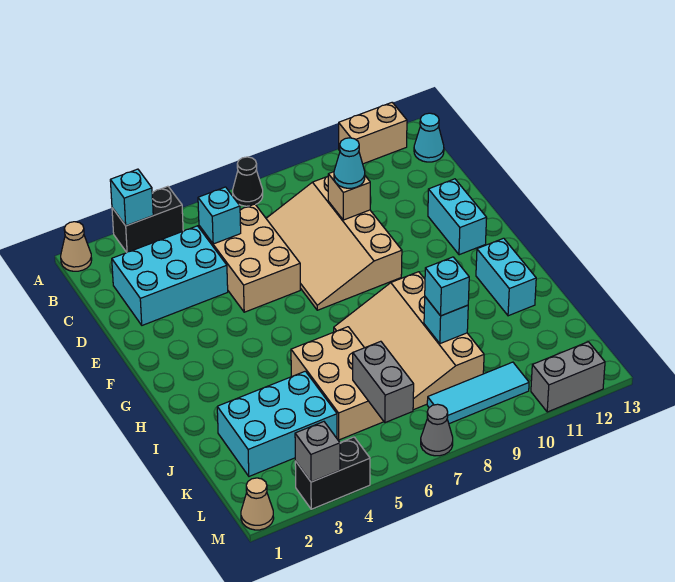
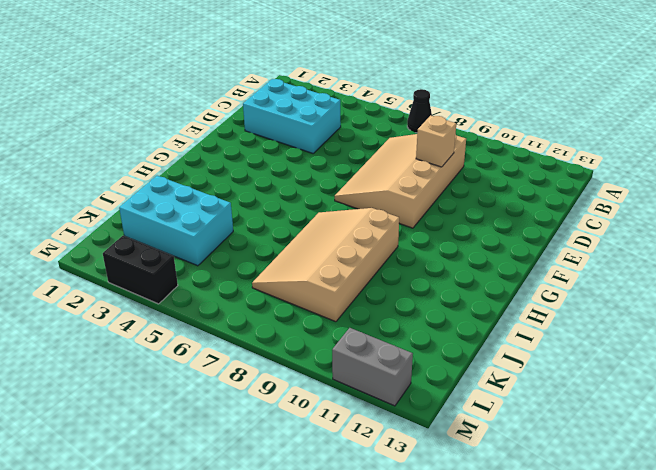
none -> tan cone A1 level 1
none -> black brick A3:A4 level 1
none -> tan brick A11:A12 level 1

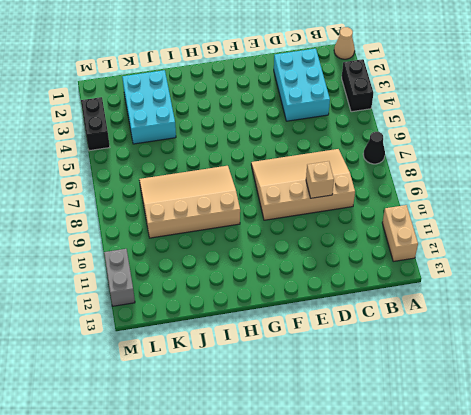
none -> cyan cone B13 level 1
none -> tan brick C5:E6 level 1
none -> cyan brick E12:F12 level 1

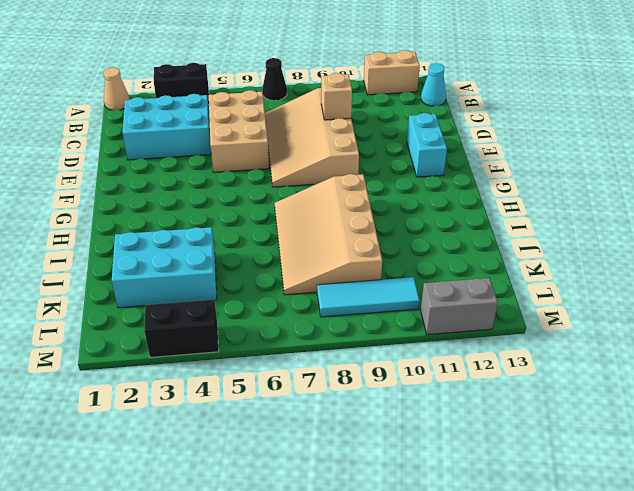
none -> cyan brick H12:I12 level 1
none -> tan brick I5:K6 level 1
none -> tan cone M1 level 1

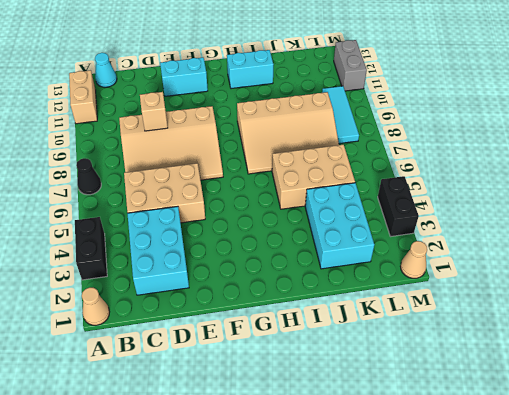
none -> grey cone M7 level 1
none -> cyan brick A3 level 2
none -> cyan brick C5 level 2

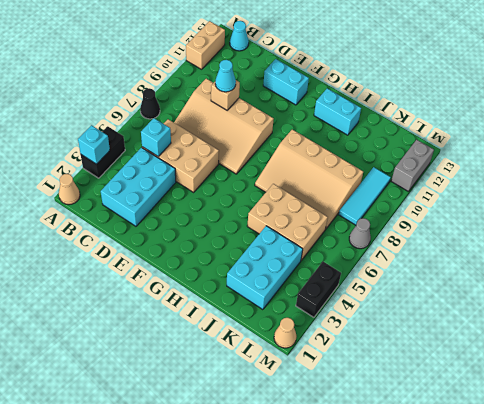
none -> cyan brick J9 level 2
none -> grey brick K6:L6 level 2
none -> grey brick M3 level 2

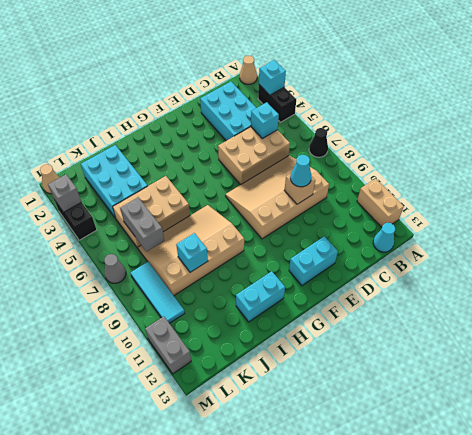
grey brick K6:K7 level 2 -> grey brick K6:L6 level 2
none -> cyan brick J9 level 3

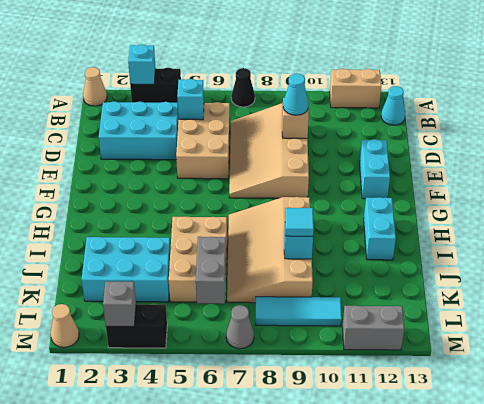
cyan tile J9 level 3 -> cyan brick J9 level 3

